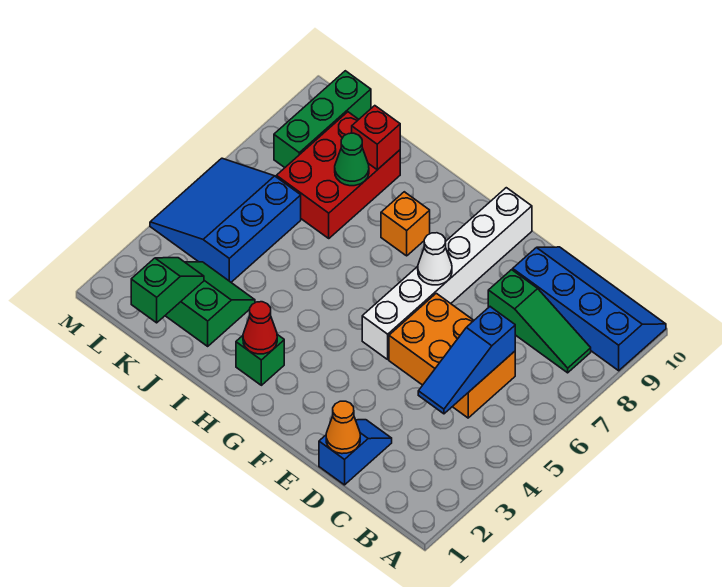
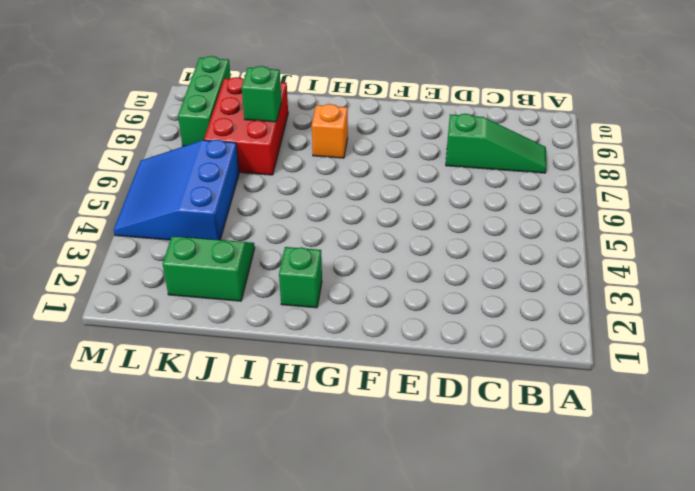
green brick J8 level 2 -> green cone J8 level 2
none -> blue slope A9:D10 level 1 top 9
none -> orange brick C5:E6 level 1
none -> blue slope D1:D2 level 1 top 1

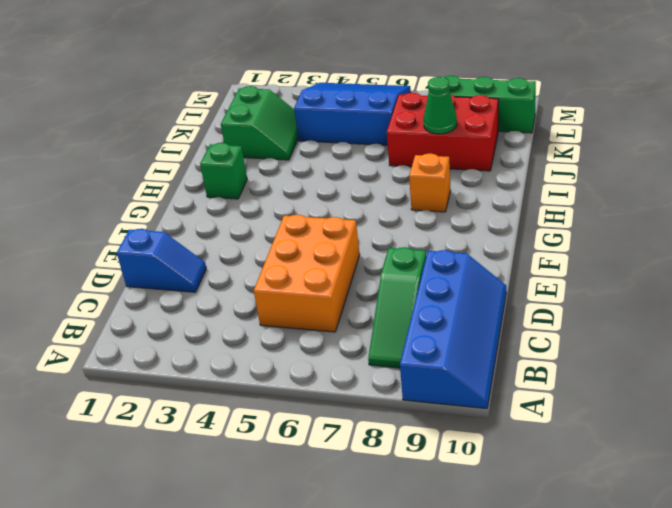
none -> white brick F5:F10 level 1
none -> blue slope C4:C6 level 2 top 6
none -> orange cone D1 level 2

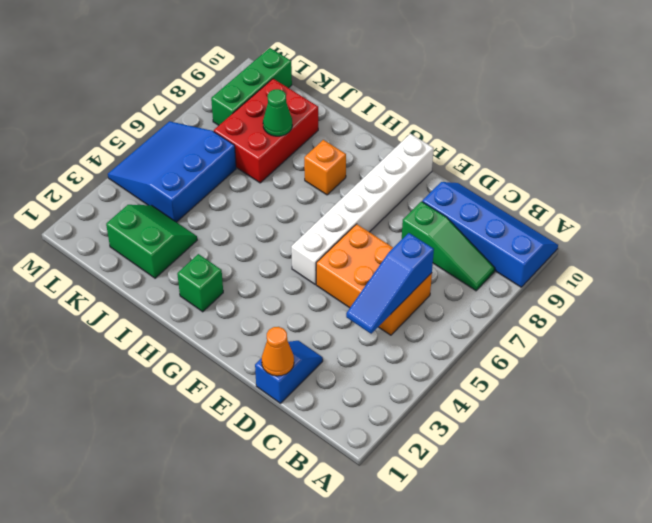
none -> white cone F7 level 2
none -> red cone H2 level 2
none -> red brick J9 level 2

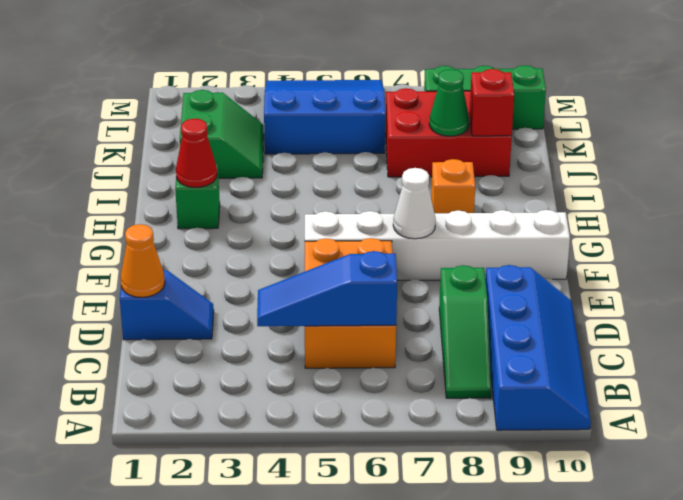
none -> green slope K1:K2 level 2 top 1

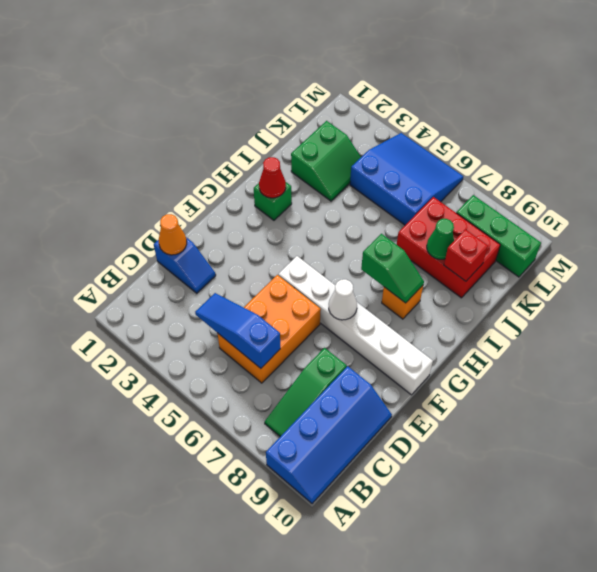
green slope H7:H8 level 2 top 7 -> green slope K1:K2 level 2 top 1

